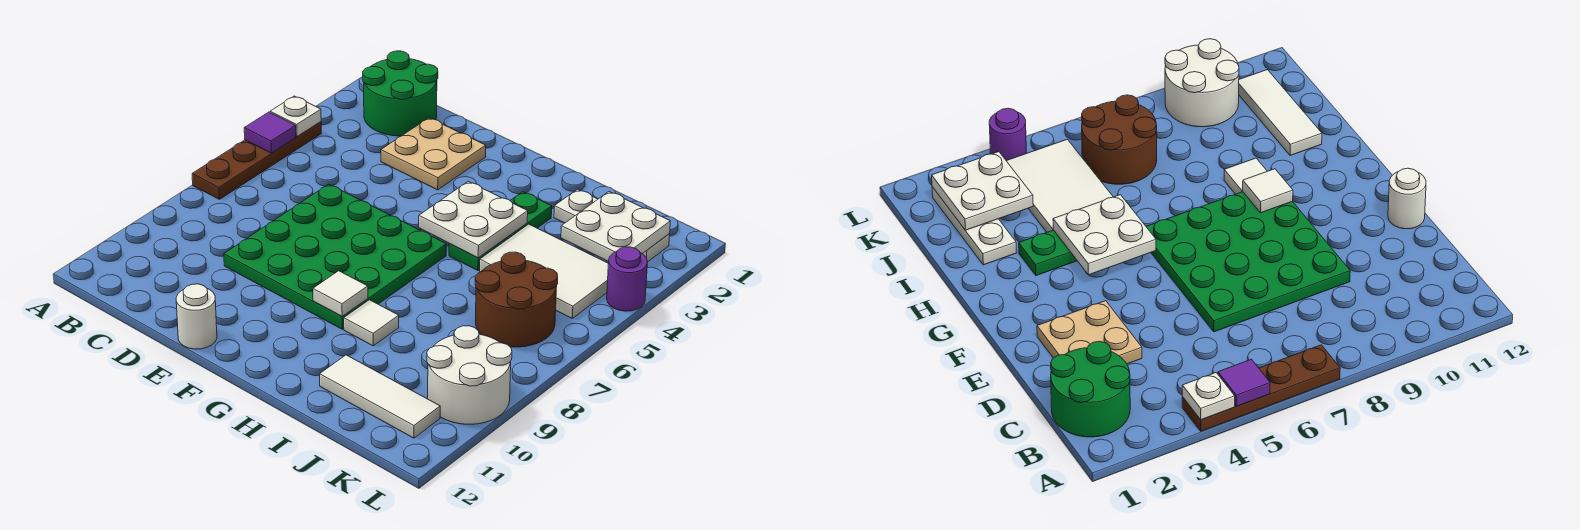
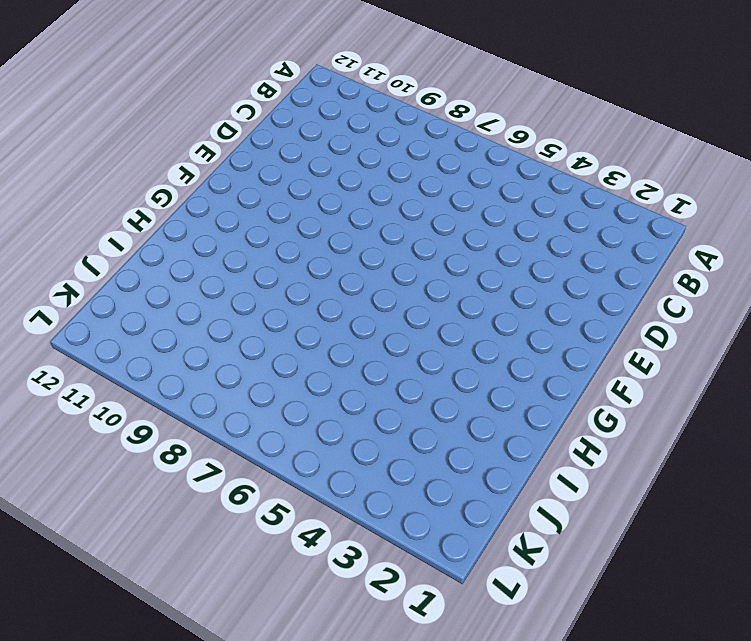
none -> brown plate A4:A7 level 1
none -> green round brick B1:C2 level 1
none -> tan plate D2:E3 level 1

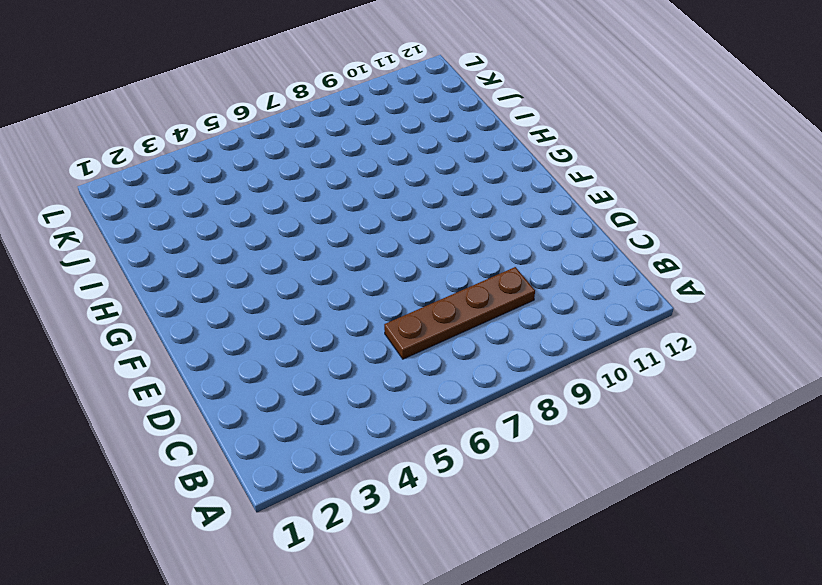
brown plate C6:C9 level 1 -> brown plate A4:A7 level 1
none -> green round brick B1:C2 level 1
none -> tan plate D2:E3 level 1
none -> green plate D6:G9 level 1

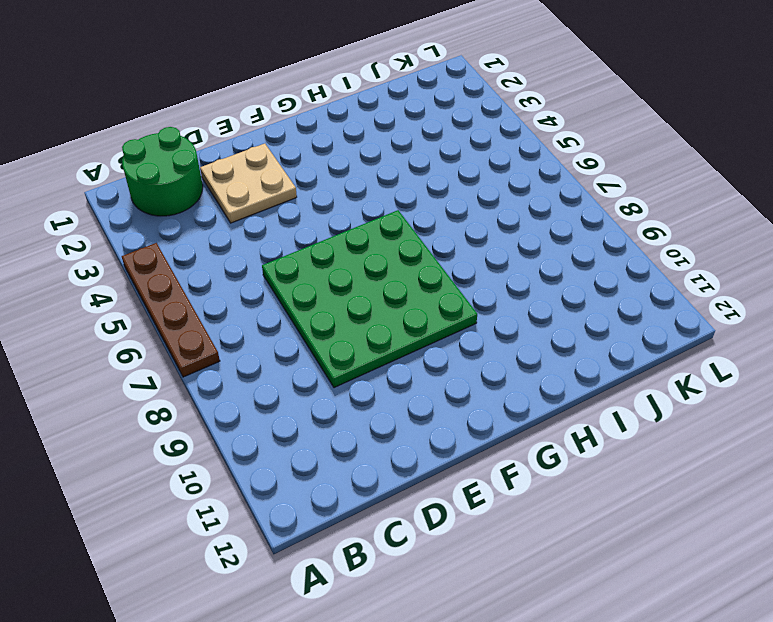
none -> white round brick E12 level 1
none -> green plate H3:H5 level 1
none -> white tile H9 level 1

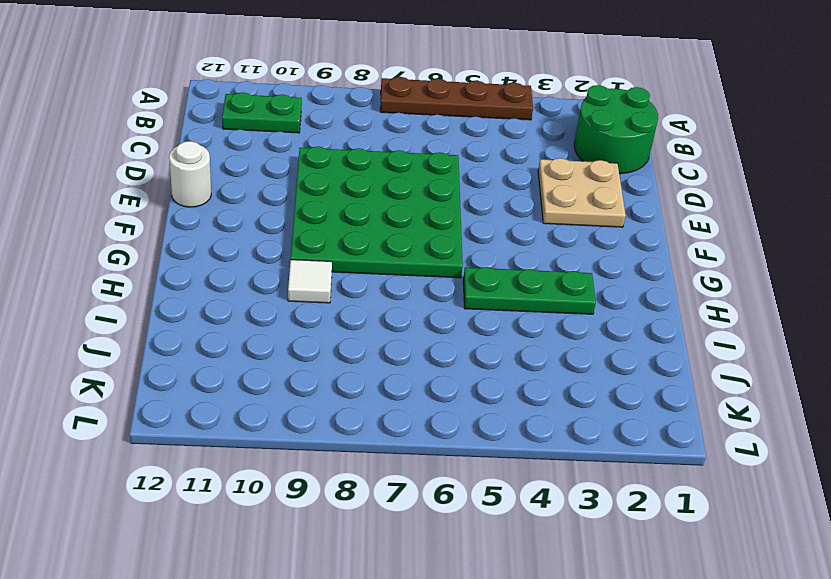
green plate B10:B11 level 1 -> none
none -> white plate I2:K2 level 1
none -> white tile I4:K5 level 1
none -> white tile I11:K11 level 1

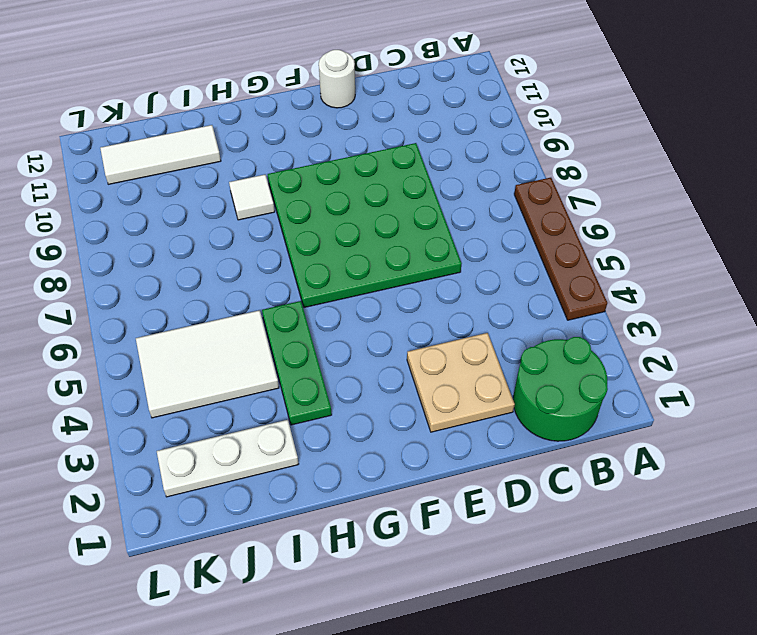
none -> brown round brick J6:K7 level 1
none -> white round brick K9:L10 level 1
none -> purple round brick L4 level 1

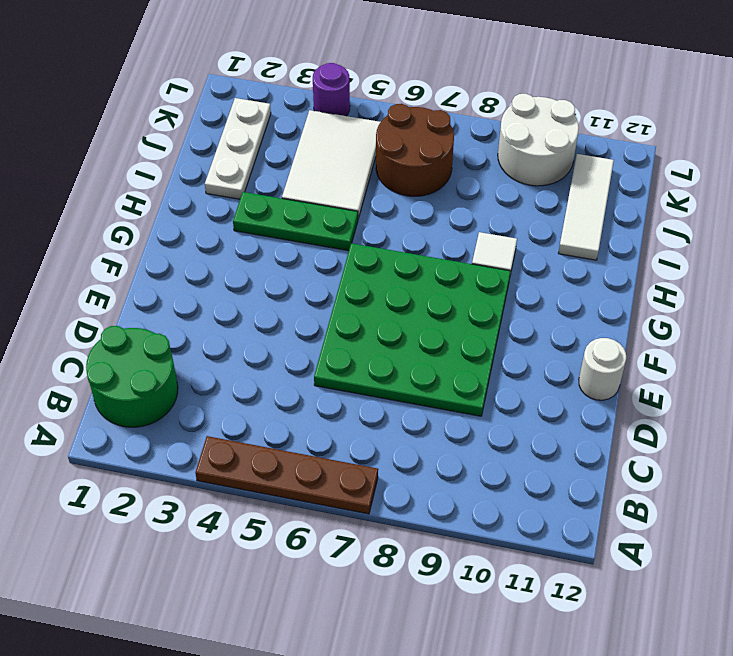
none -> tan plate D2:E3 level 1
none -> white plate A4 level 2
none -> purple tile A5 level 2

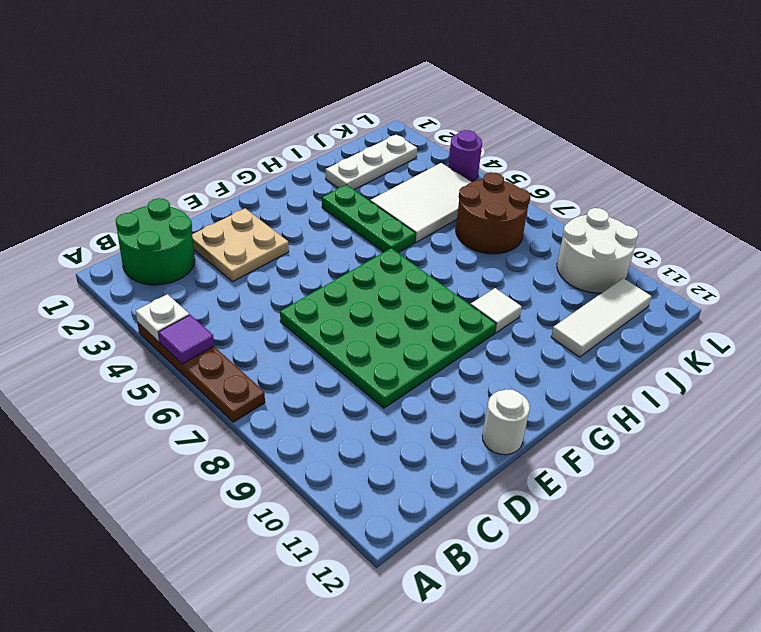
none -> white plate G4:H5 level 2
none -> white tile G9 level 2
none -> white plate J2:K3 level 2

